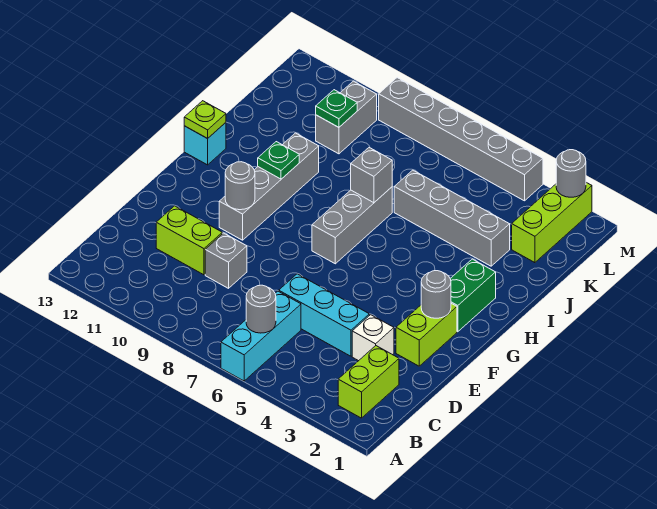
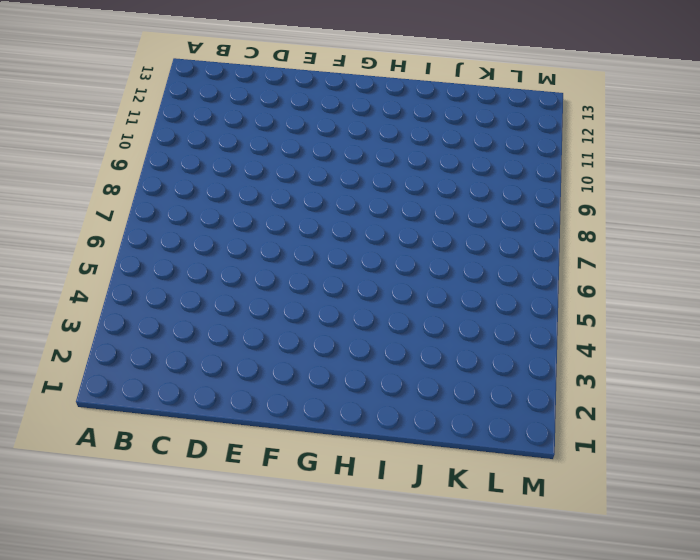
none -> cyan brick A6:C6 level 1
none -> lime brick B2:C2 level 1
none -> white brick D3 level 1

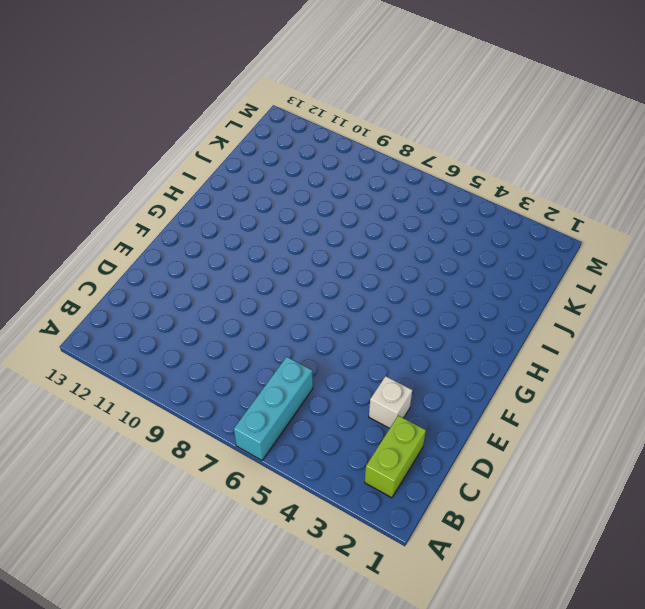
none -> cyan brick D4:D6 level 1
none -> grey brick D9 level 1
none -> lime brick D10:D11 level 1

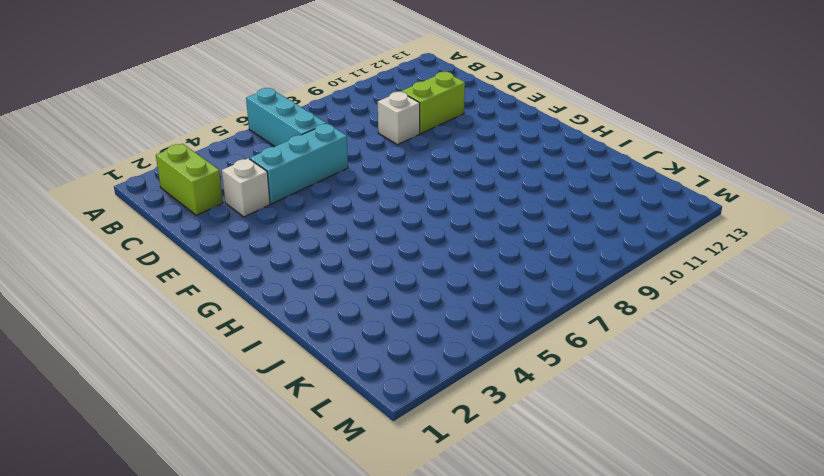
white brick D9 level 1 -> grey brick D9 level 1
none -> lime brick E2:F2 level 1
none -> grey brick F10:I10 level 1
none -> green brick G2:H2 level 1

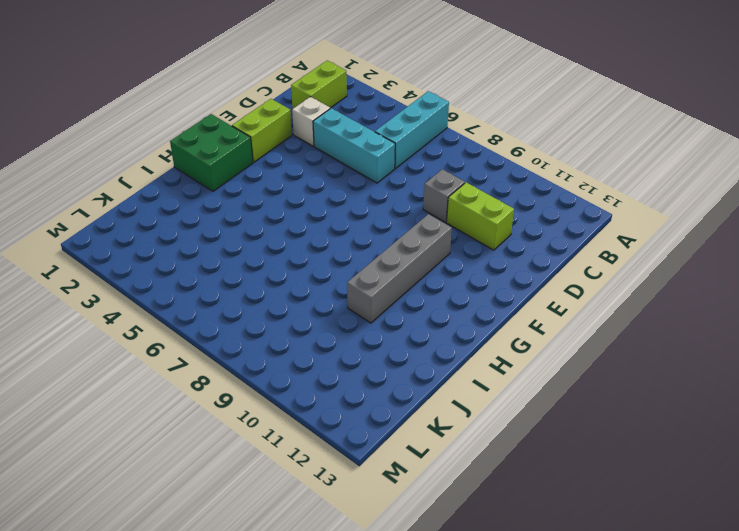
green brick G1:H2 level 1 -> green brick G2:H2 level 1
none -> grey brick G7:I7 level 1
none -> cyan brick H13 level 1
none -> grey brick J3:J6 level 1

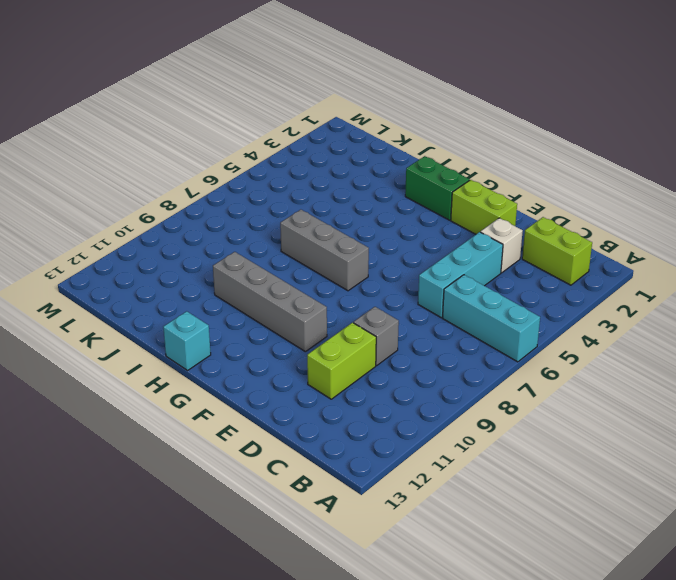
none -> grey brick J3:J6 level 1
none -> lime brick K2:M2 level 1
none -> grey brick K10:L10 level 1

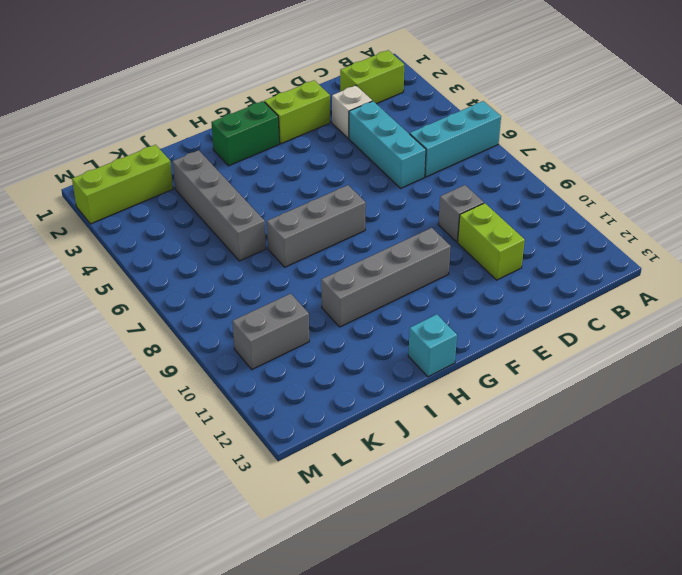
none -> grey brick M4:M9 level 1
none -> grey round brick B6 level 2
none -> grey round brick F2 level 2

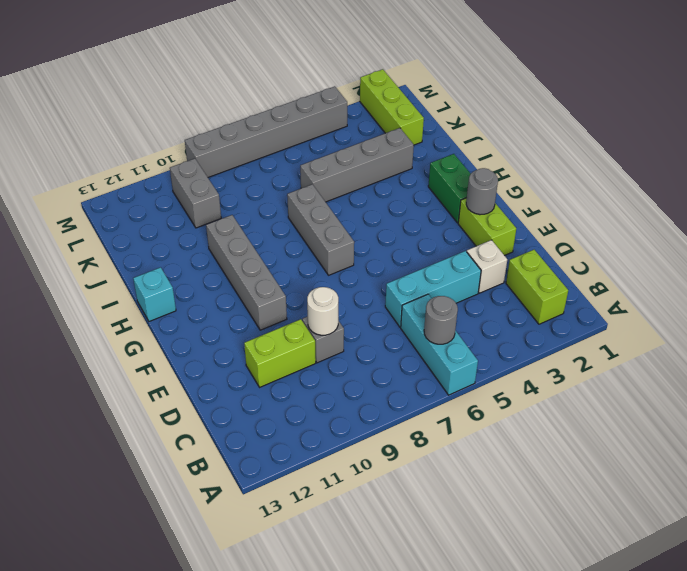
white round brick D9 level 2 -> none
none -> grey round brick F10 level 2
none -> green plate H10 level 2
none -> lime plate H13 level 2

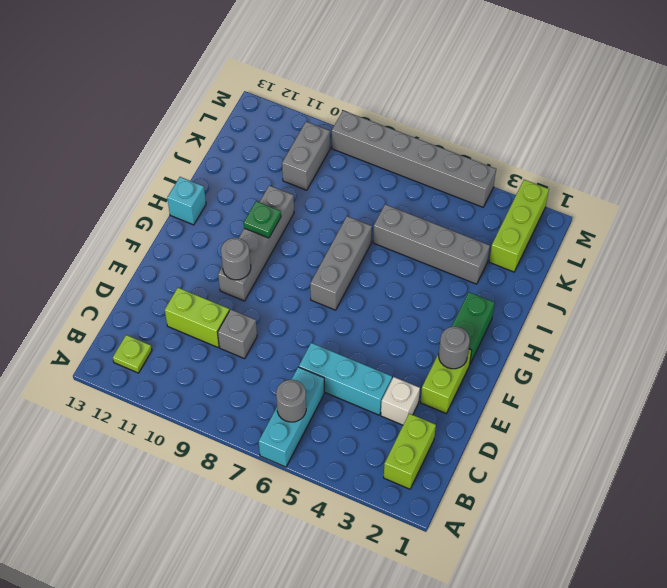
lime plate B12 level 1 -> lime plate H13 level 2
none -> grey brick I7 level 2
none -> green plate K10 level 2
none -> grey round brick M2 level 2

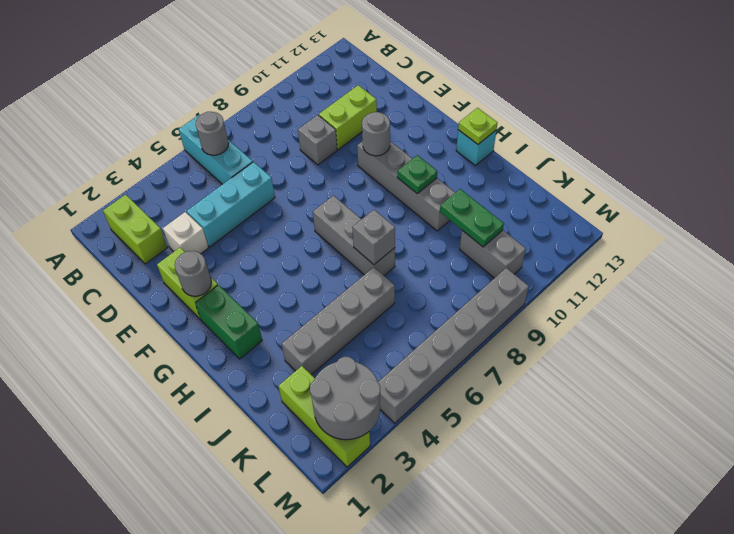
green plate J10:K10 level 2 -> green plate K10 level 2
grey round brick L2:M3 level 2 -> grey round brick M2 level 2

